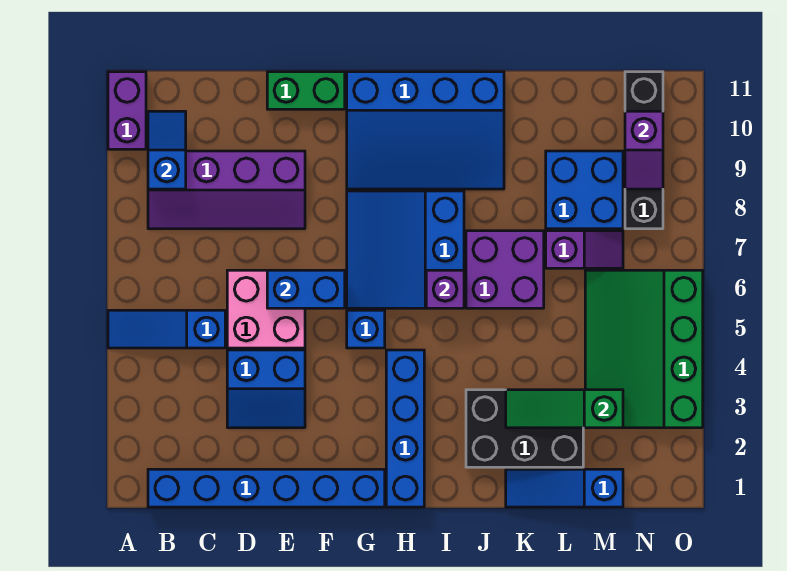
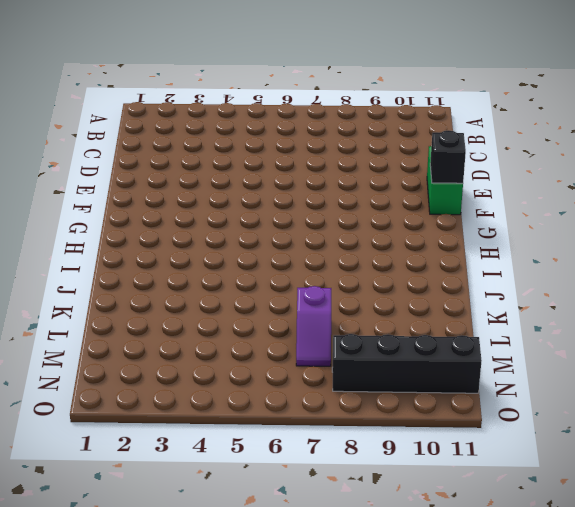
black brick F11 level 2 -> none
none -> blue slope A5:C5 level 1 top C
none -> purple brick A10:A11 level 1
none -> blue brick B1:G1 level 1

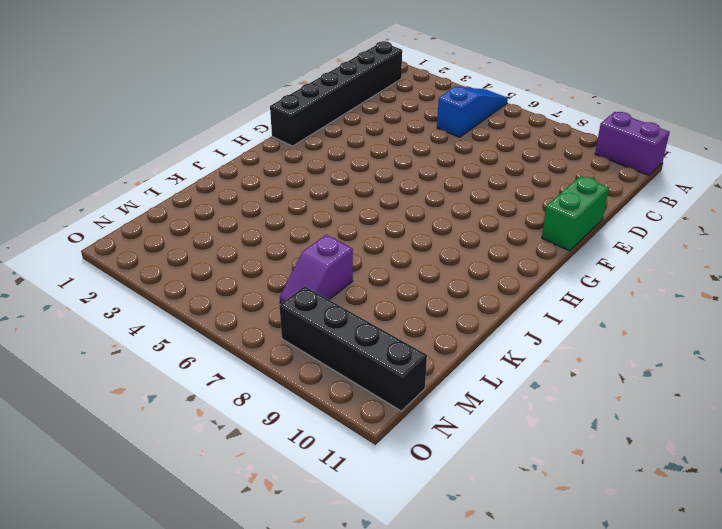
black brick B1:G1 level 1 -> blue brick B1:G1 level 1
none -> purple slope B8:E9 level 1 top 9
none -> blue slope D3:E4 level 1 top 4
none -> pink brick D5:E6 level 1

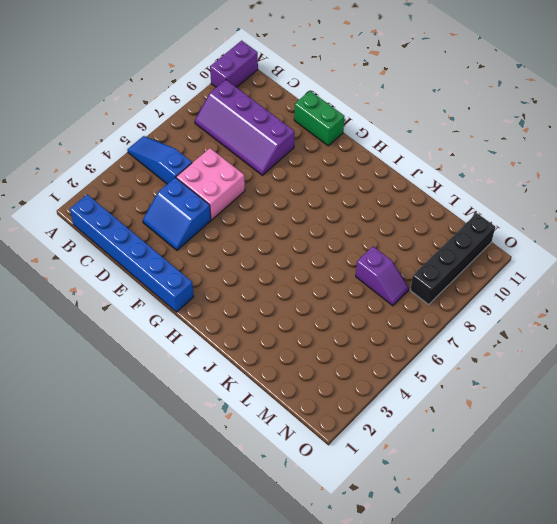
none -> blue brick G5 level 1
none -> blue slope G6:I8 level 1 top I
none -> blue slope G9:J11 level 1 top 11

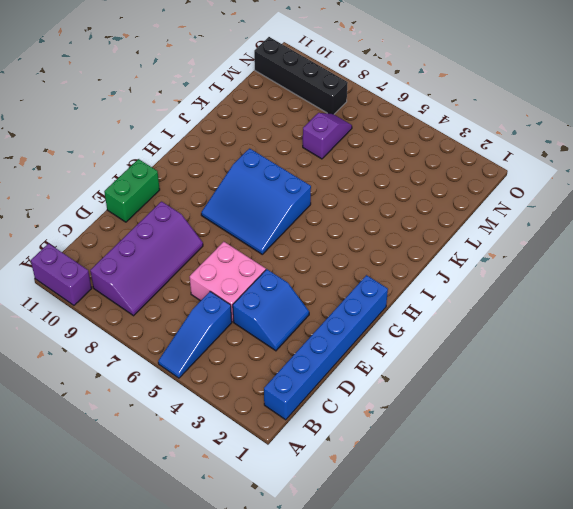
none -> blue brick G5 level 1
none -> blue slope G9:J11 level 1 top 11
none -> blue brick H1:H4 level 1

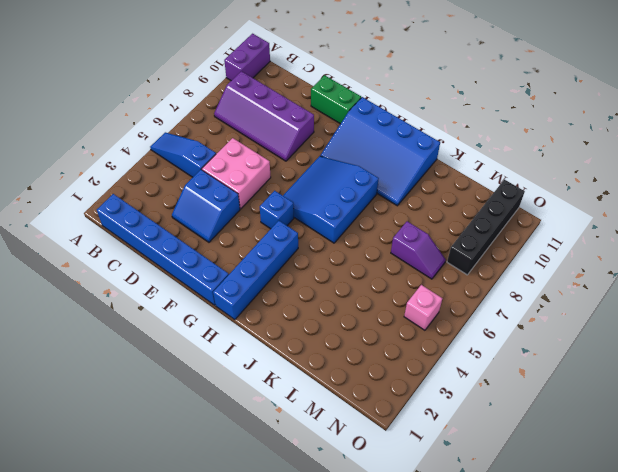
pink brick N5 level 1 -> green slope M3:O6 level 1 top O
none -> black brick J2:L3 level 1
none -> purple brick J6:K7 level 1
none -> blue slope K1:M1 level 1 top M

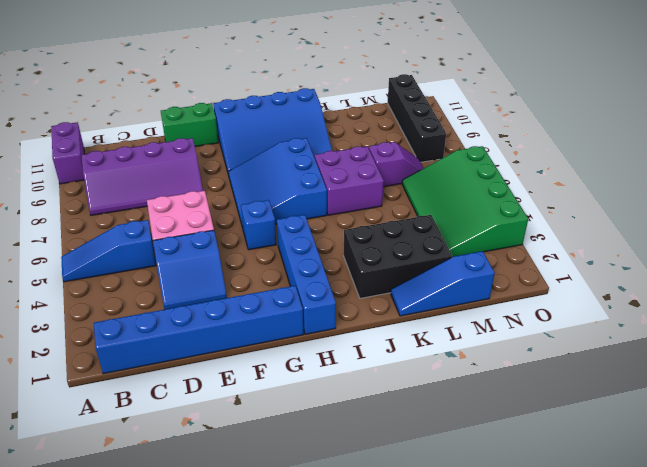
none -> blue brick L8:M9 level 1
none -> blue slope B9:B10 level 2 top 9
none -> blue brick E6:F6 level 2

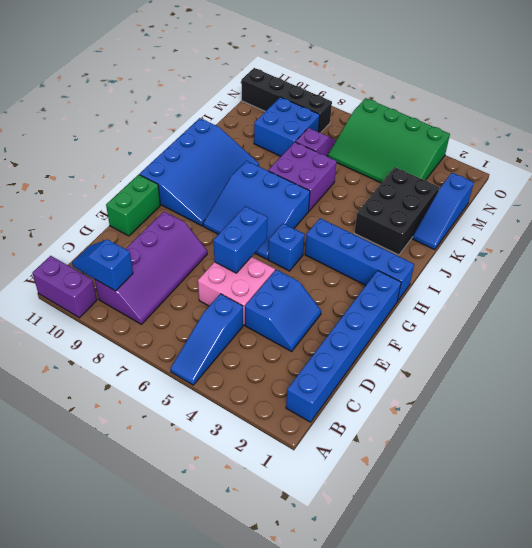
none -> purple brick I6 level 2
none -> green slope K3:M3 level 2 top M
none -> purple slope N9:N10 level 2 top 10

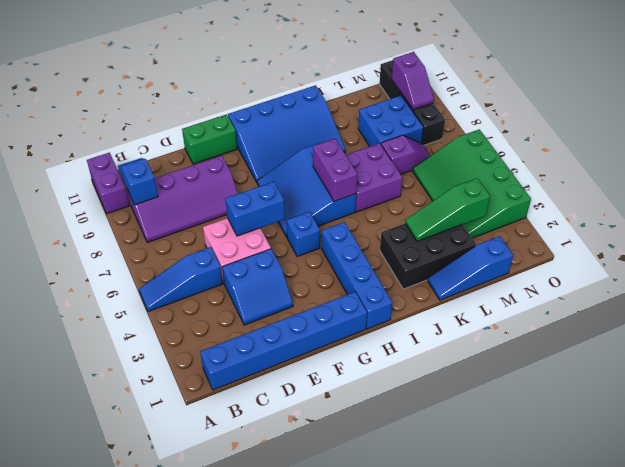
purple brick I6:I7 level 2 -> purple brick I6 level 2

